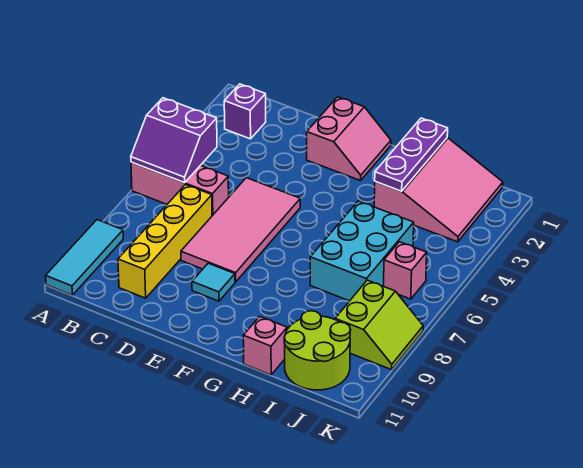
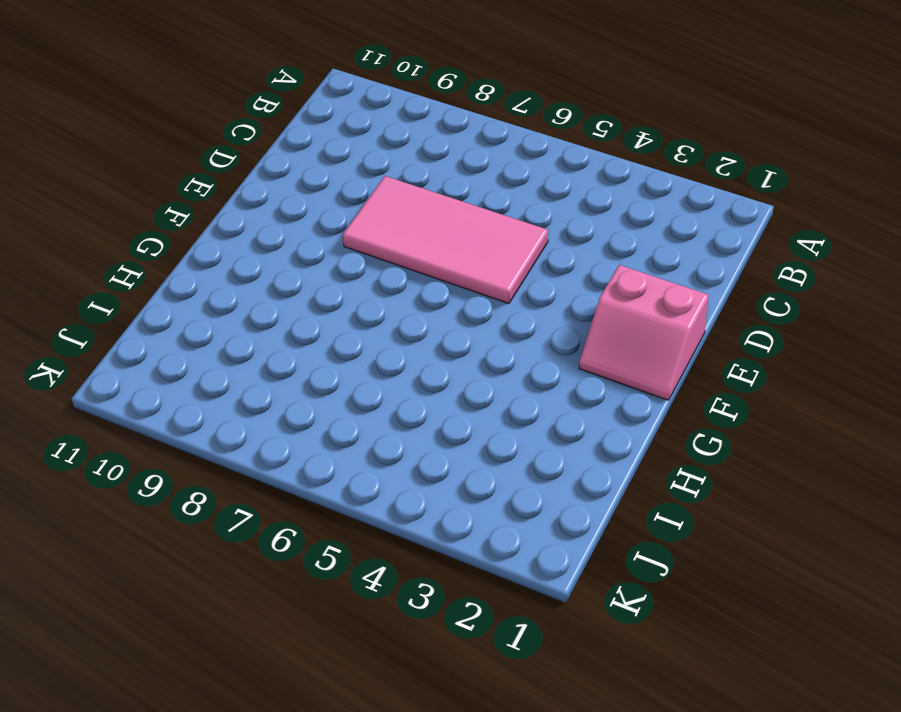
none -> pink brick A6:C6 level 1
none -> cyan tile A9:A11 level 1
none -> purple brick B2 level 1

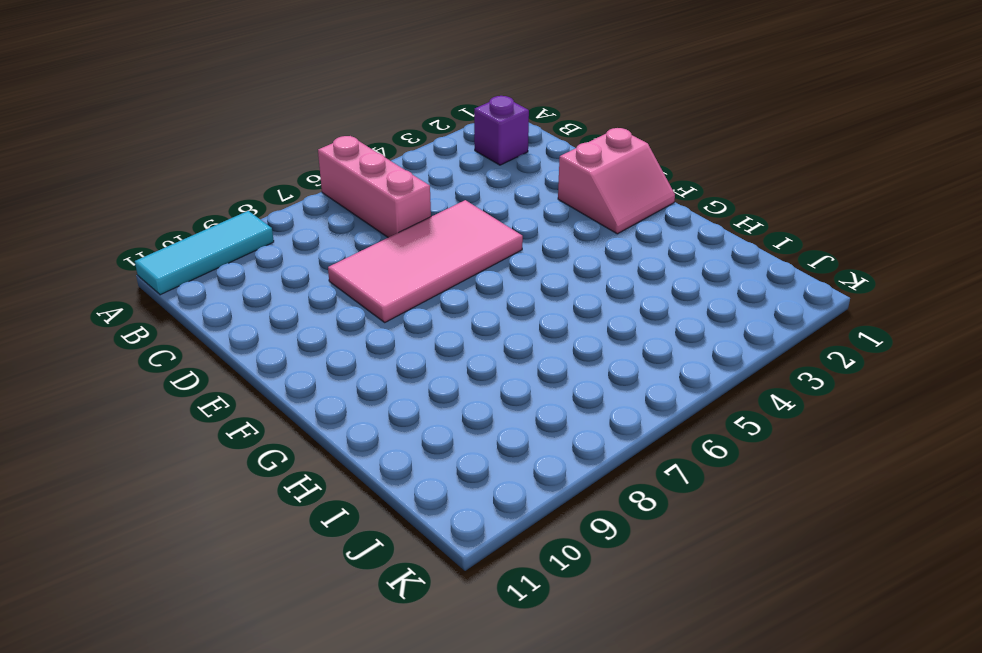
none -> yellow brick C7:C10 level 1
none -> cyan tile E9 level 1
none -> pink slope H1:J3 level 1 top H

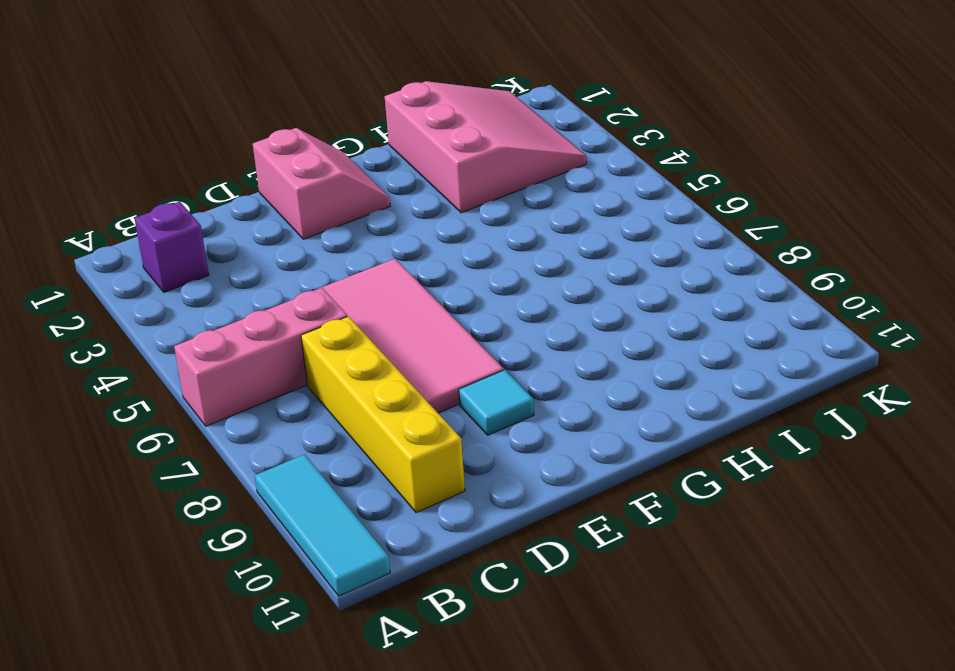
none -> cyan brick H5:I7 level 1
none -> pink brick H11 level 1
none -> lime round brick I10:J11 level 1

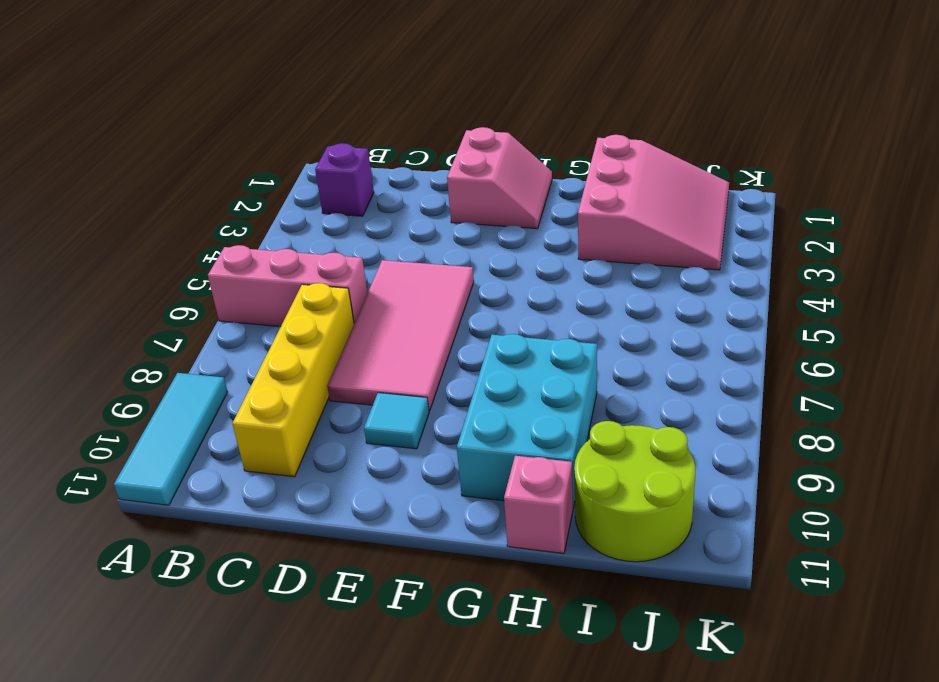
cyan brick G8:H10 level 1 -> cyan brick H5:I7 level 1
none -> pink brick J6 level 1
none -> lime slope J8:K9 level 1 top J
none -> purple slope A5:B6 level 2 top 5

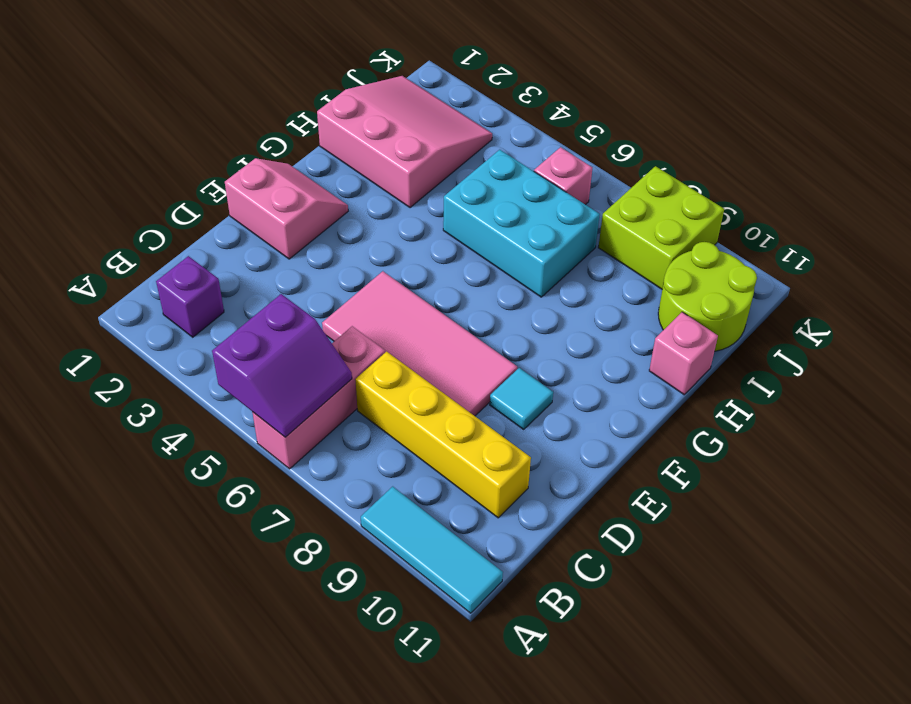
lime brick J8:K9 level 1 -> lime slope J8:K9 level 1 top J
none -> purple plate H1:H3 level 2

